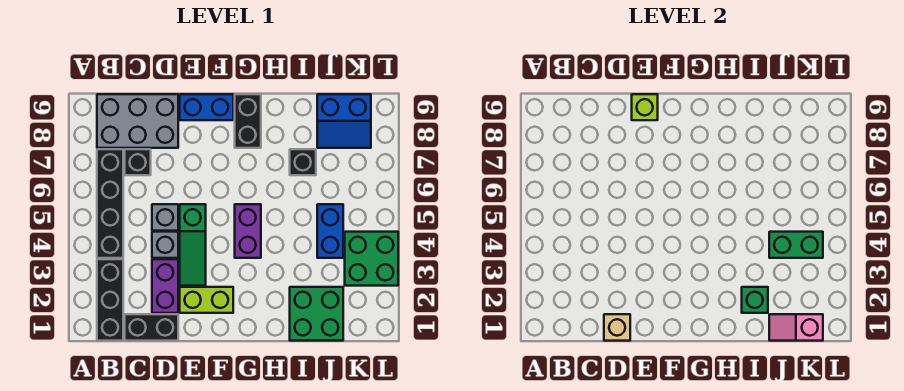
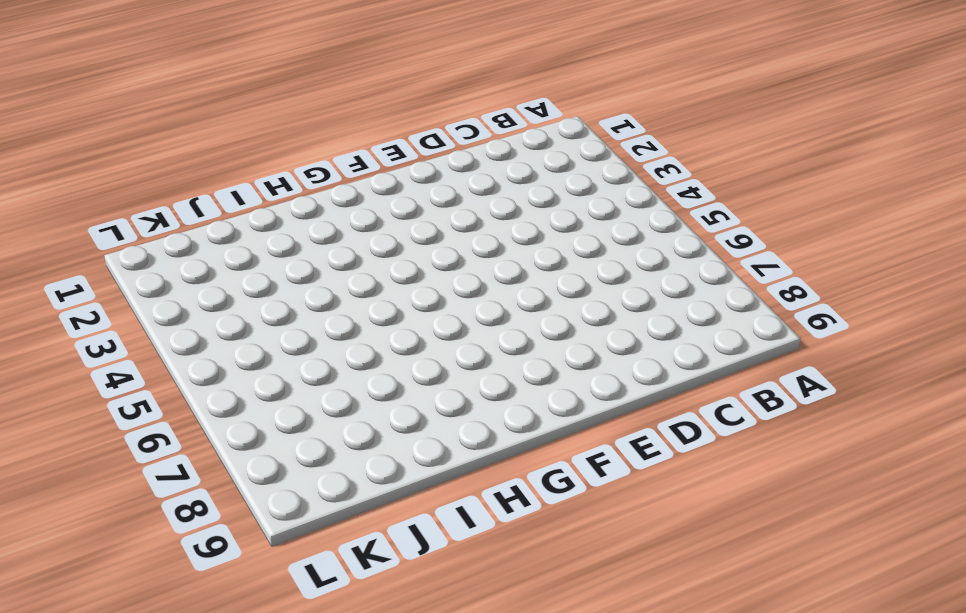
none -> black brick B1:B3 level 1
none -> black brick B4:B7 level 1
none -> grey brick B8:D9 level 1

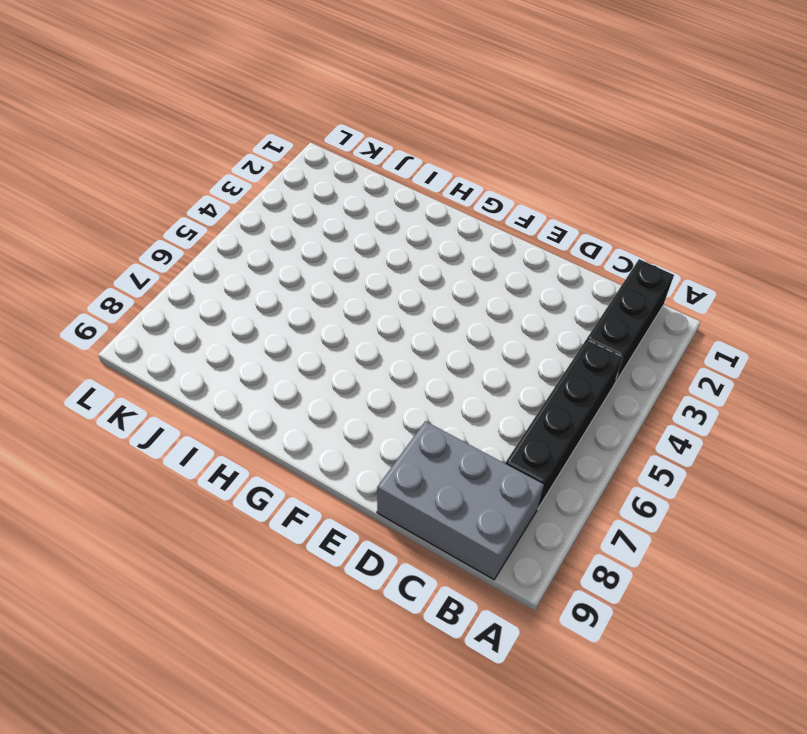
none -> black brick C1:D1 level 1
none -> black brick C7 level 1
none -> purple brick D2:D3 level 1

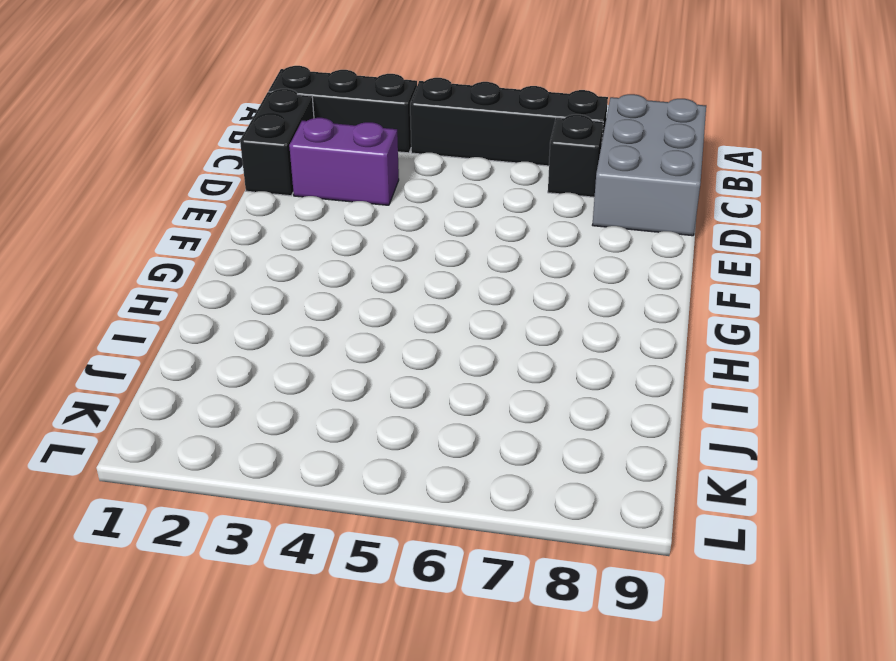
none -> grey brick D4 level 1
none -> grey brick D5 level 1
none -> lime brick E2:F2 level 1

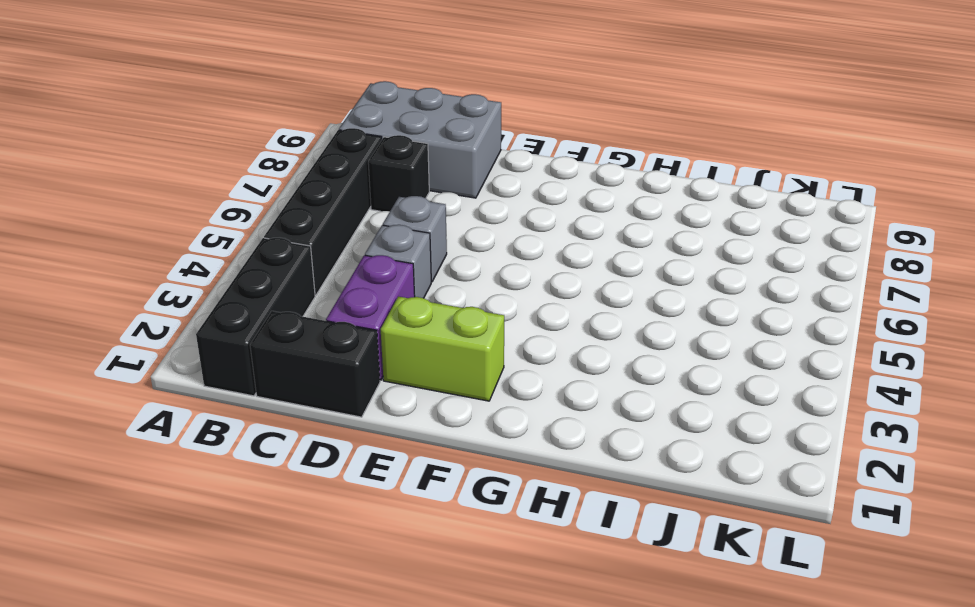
none -> green slope E3:E5 level 1 top 5
none -> blue brick E9:F9 level 1
none -> purple brick G4:G5 level 1

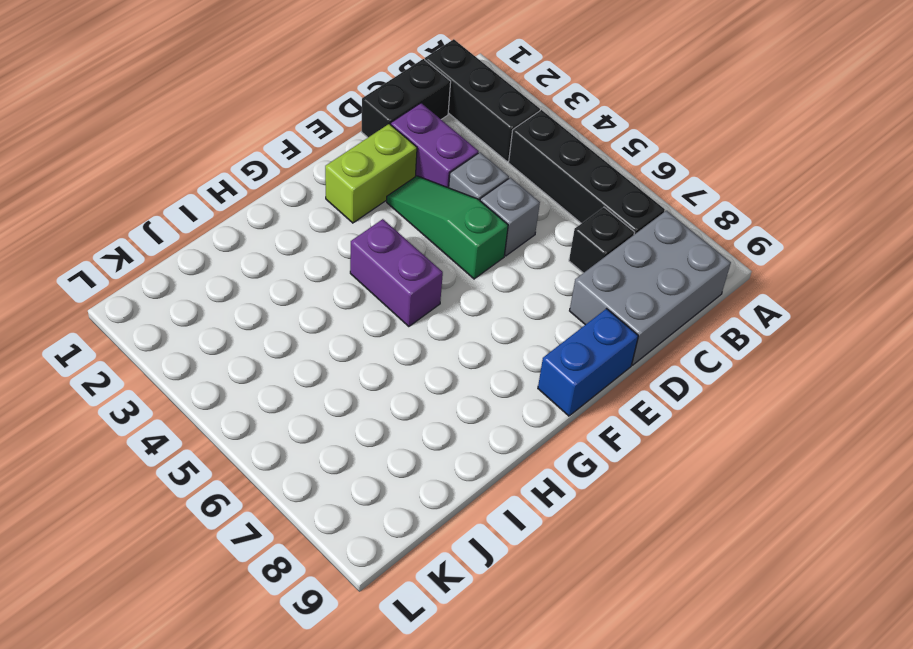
none -> black brick G8:G9 level 1
none -> green brick I1:J2 level 1
none -> black brick I7 level 1

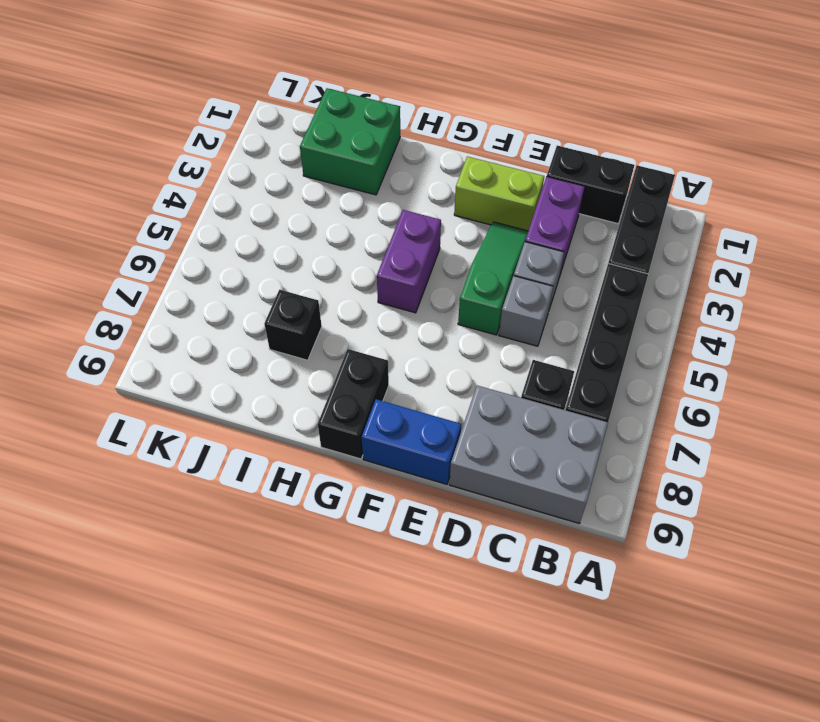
none -> blue brick J4:J5 level 1
none -> blue slope J8:K9 level 1 top 9
none -> green brick K3:L4 level 1

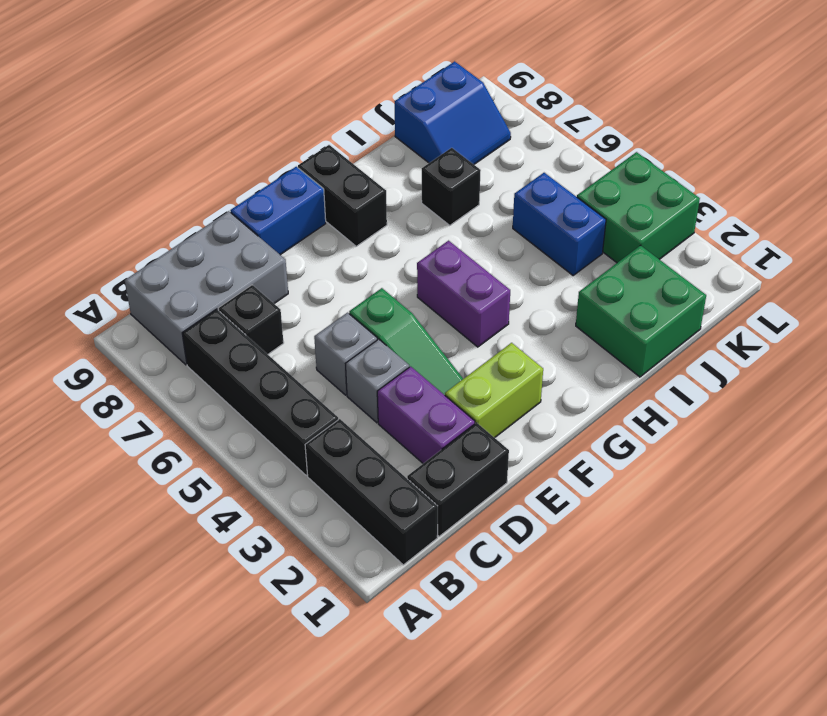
none -> tan brick D1 level 2
none -> lime brick E9 level 2
none -> green brick I2 level 2

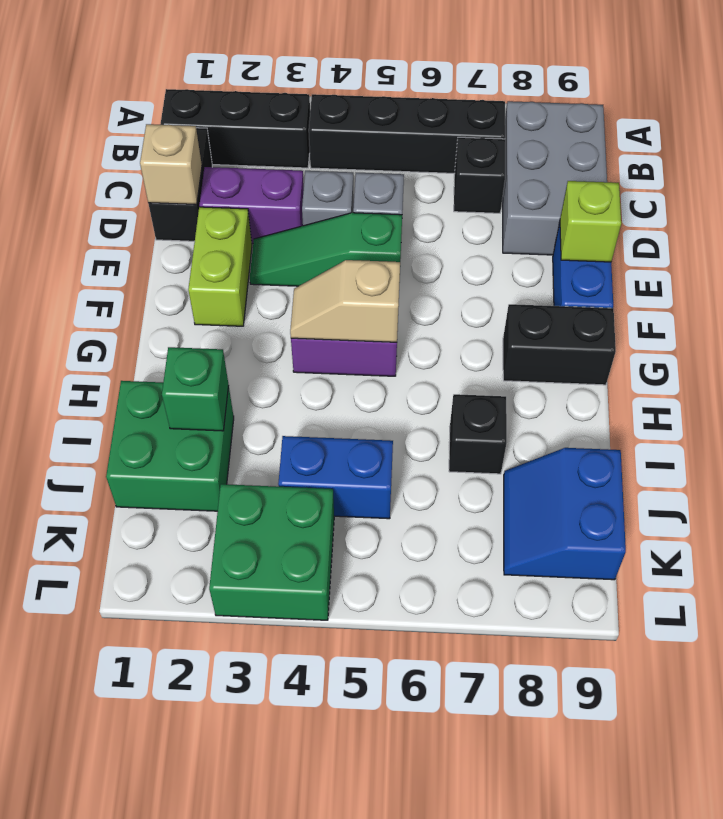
tan slope G4:G5 level 2 top 5 -> none
none -> pink slope J1:K1 level 2 top K
none -> green brick J4:K4 level 2

